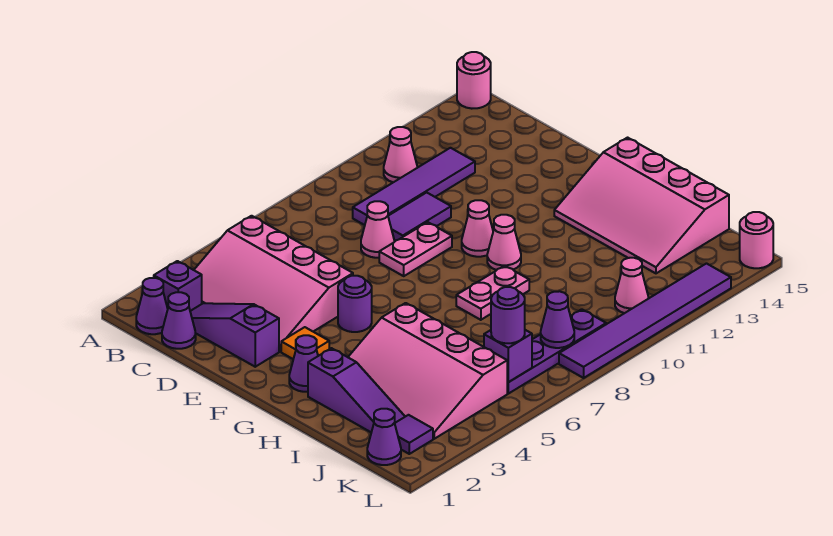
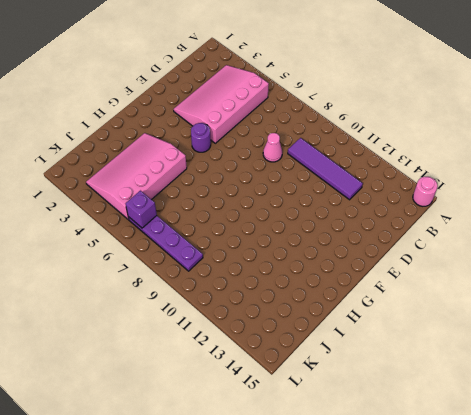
none -> purple cone B1 level 1
none -> purple brick B2 level 1
none -> pink cone B11 level 1

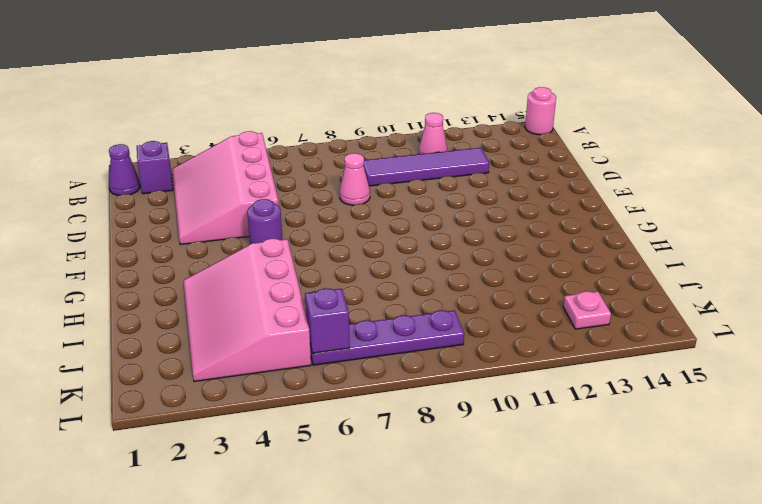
pink plate K13 level 1 -> none
none -> purple cone C1 level 1
none -> purple slope C2:E2 level 1 top E
none -> purple tile D9:D10 level 1

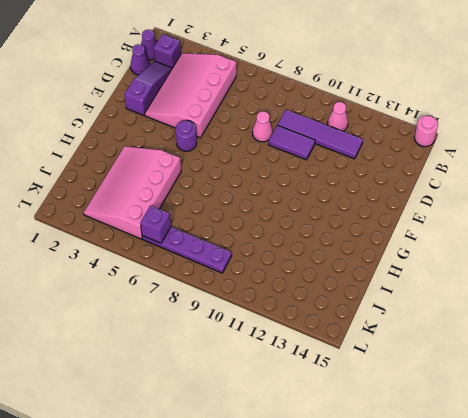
none -> pink plate E8:E9 level 1
none -> orange tile F3 level 1
none -> pink cone F10 level 1

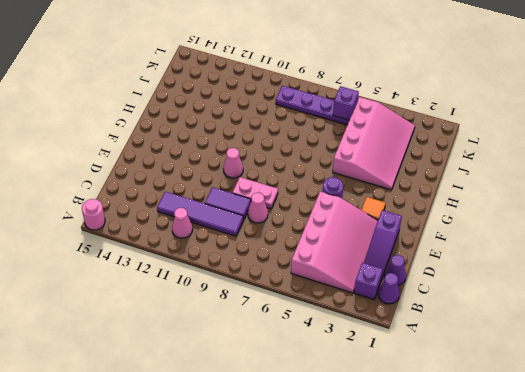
none -> purple cone G2 level 1
none -> pink cone G10 level 1
none -> pink slope G13:J15 level 1 top 15

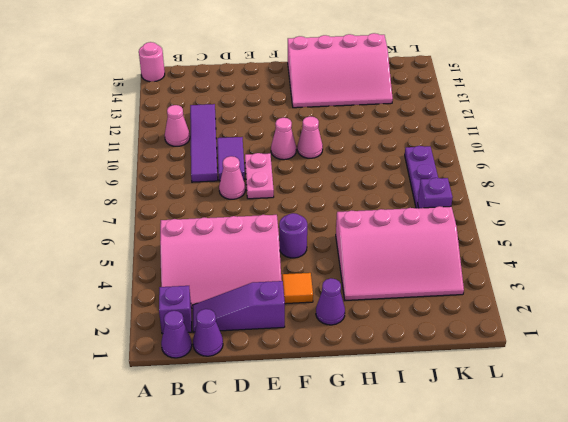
none -> purple slope H2:J2 level 1 top H
none -> pink plate H8:H9 level 1
none -> purple cone K1 level 1

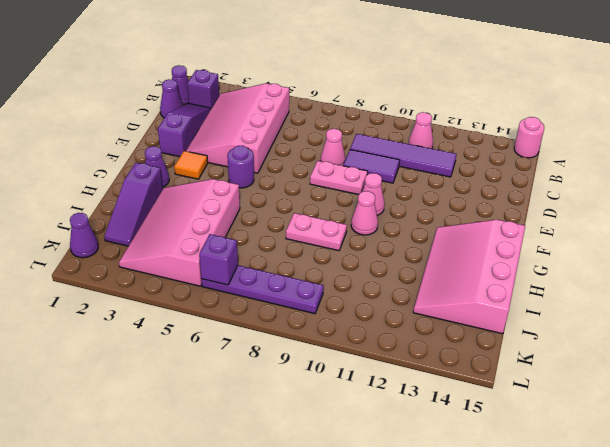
none -> purple tile K2 level 1
none -> pink cone K11 level 1
none -> purple tile L8:L13 level 1

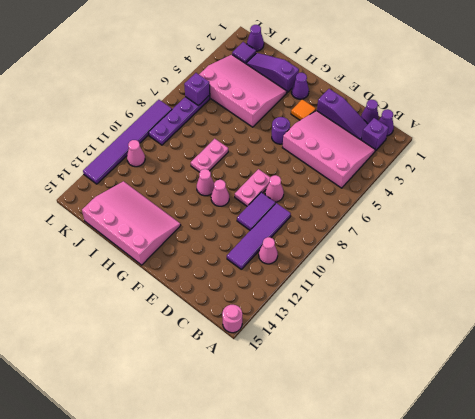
none -> pink round brick L15 level 1
none -> purple cone K8 level 2
none -> purple round brick K6 level 3

